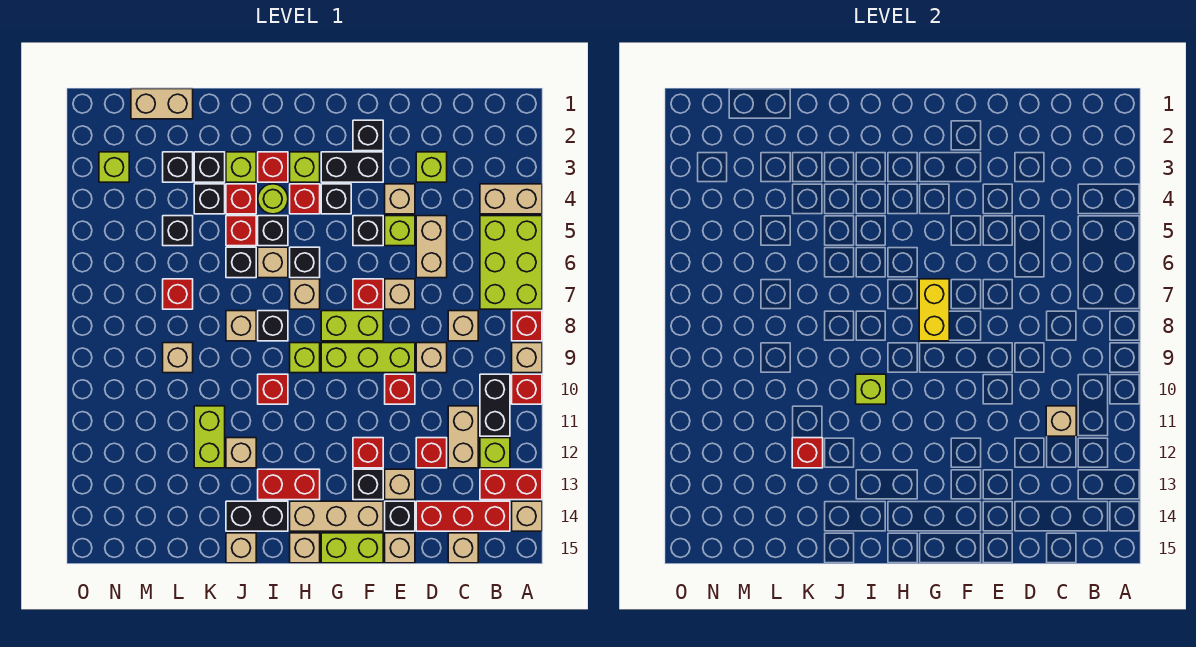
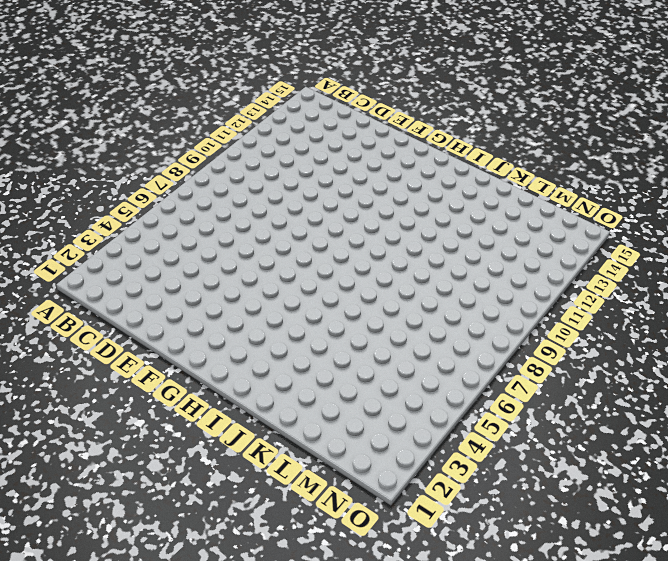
none -> tan brick A4:B4 level 1
none -> lime brick A5:B7 level 1
none -> red brick A8 level 1
none -> tan brick A9 level 1

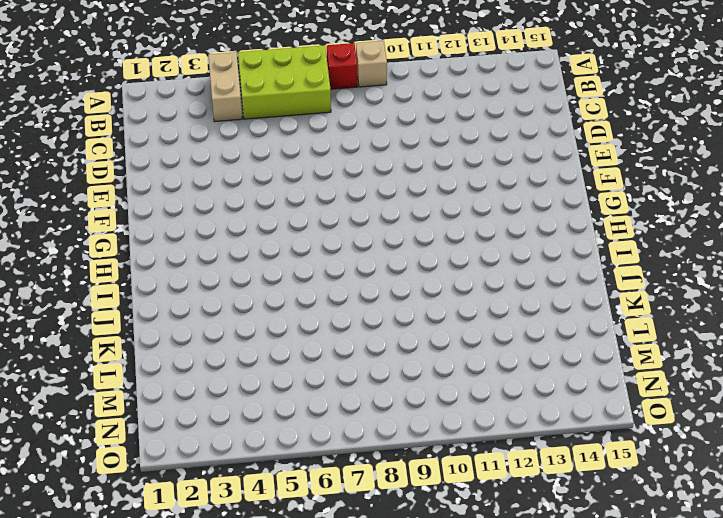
none -> red brick A10 level 1
none -> red brick A13:B13 level 1
none -> tan brick A14 level 1
none -> black brick B10:B11 level 1

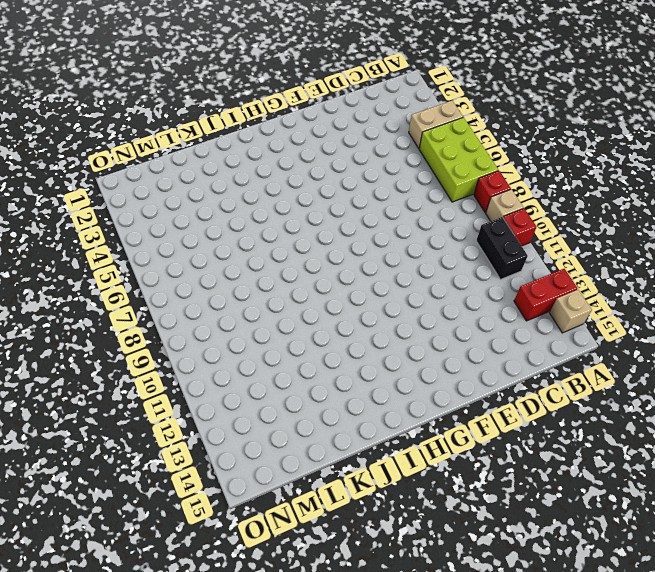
none -> lime brick B12 level 1
none -> red brick B14:D14 level 1
none -> tan brick C8 level 1
none -> tan brick C11:C12 level 1

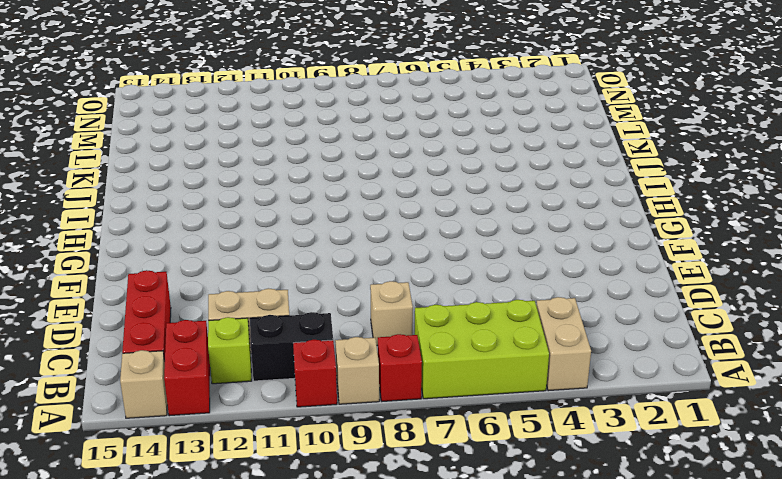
none -> tan brick C15 level 1
none -> lime brick D3 level 1
none -> tan brick D5:D6 level 1
none -> tan brick D9 level 1

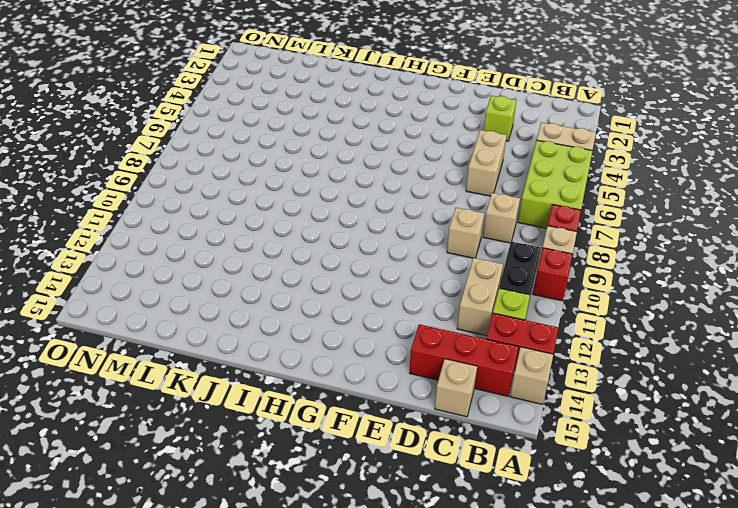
none -> red brick D12 level 1
none -> tan brick E4 level 1
none -> lime brick E5 level 1
none -> tan brick E7 level 1

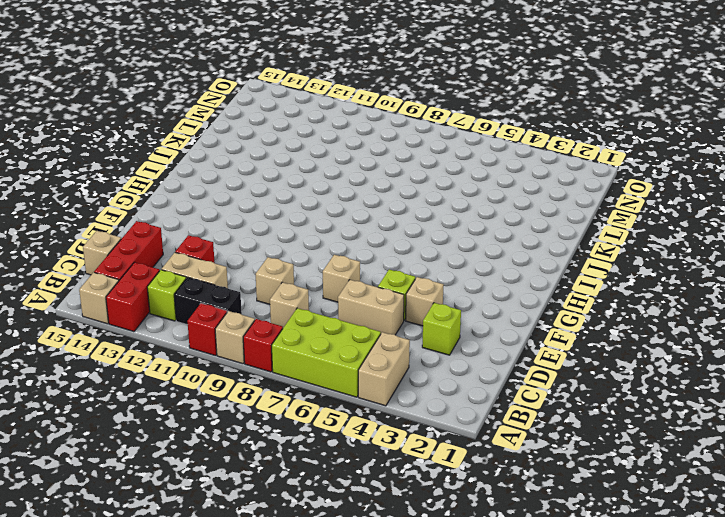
none -> lime brick E9:G9 level 1
none -> red brick E10 level 1
none -> tan brick E13 level 1
none -> black brick E14 level 1

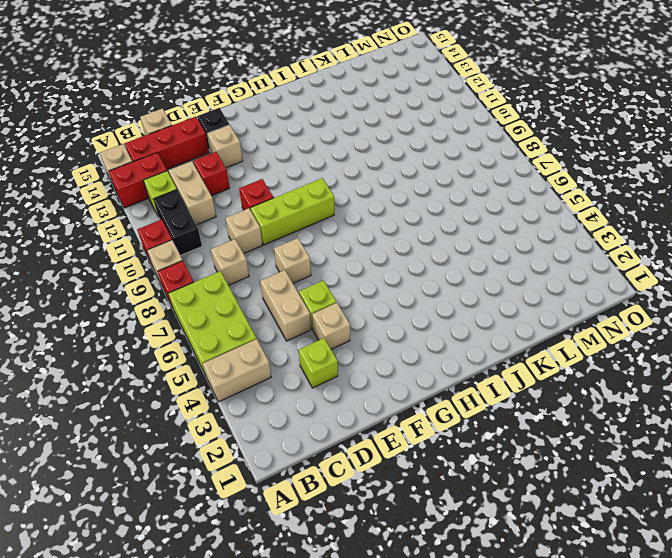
none -> tan brick E15 level 1
none -> black brick F2 level 1
none -> black brick F3:G3 level 1
none -> black brick F5 level 1

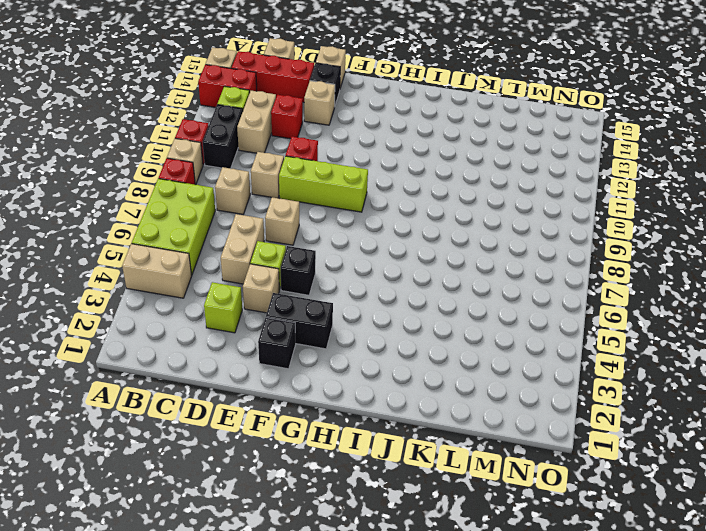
none -> red brick F7 level 1
none -> lime brick F8:G8 level 1
none -> red brick F12 level 1
none -> black brick F13 level 1

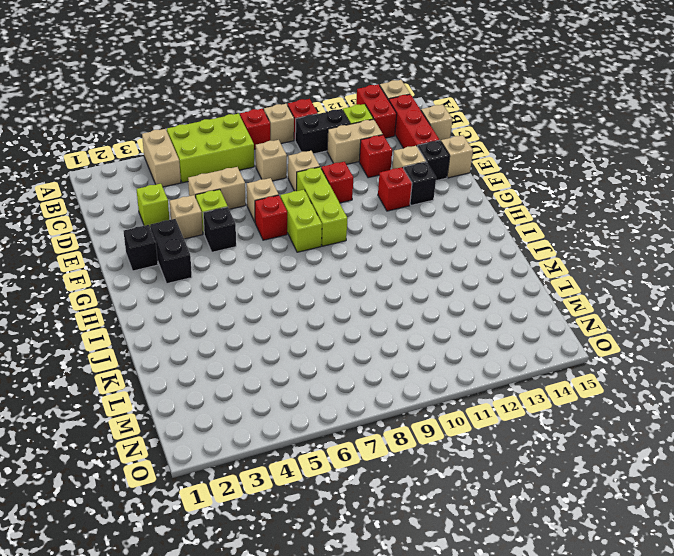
none -> tan brick F14:H14 level 1
none -> lime brick F15:G15 level 1
none -> black brick G4 level 1
none -> lime brick H3 level 1

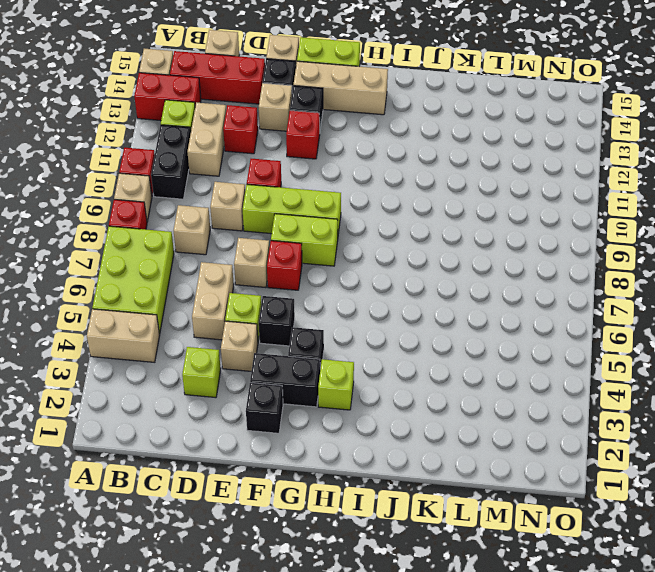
none -> red brick H4 level 1
none -> black brick H6 level 1
none -> tan brick H7 level 1
none -> lime brick H9 level 1

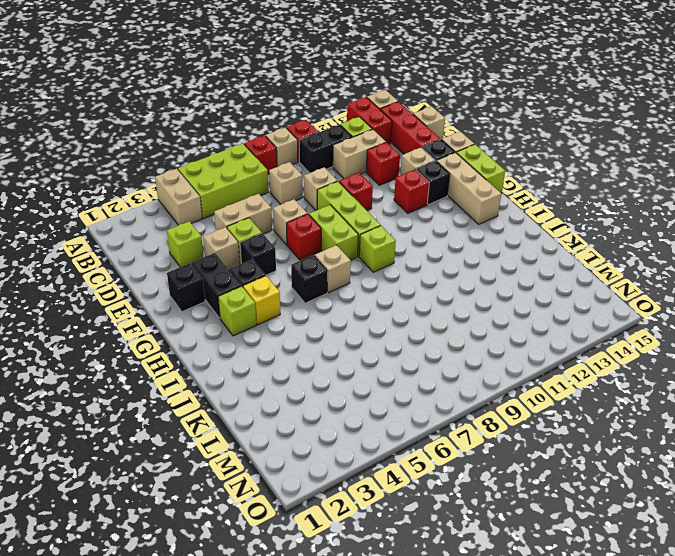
yellow brick H4 level 1 -> red brick H4 level 1
none -> red brick H13:I13 level 1
none -> tan brick H15 level 1
none -> red brick I3 level 1
none -> lime round brick I4 level 1

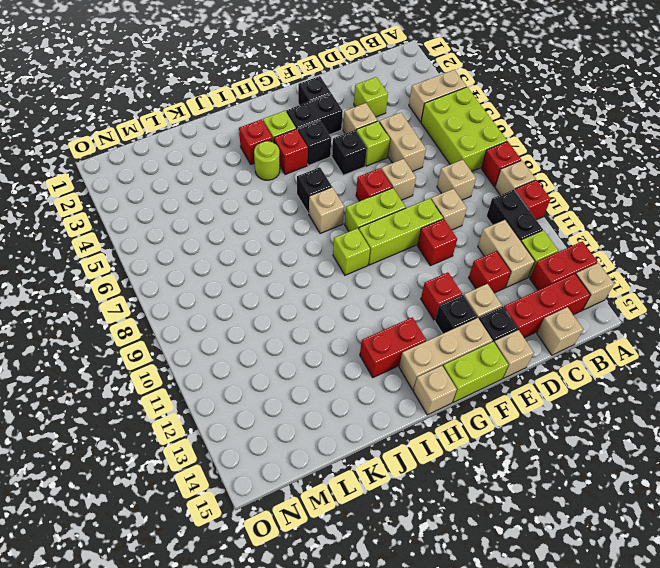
none -> black brick I5 level 1
none -> tan brick I6 level 1
none -> black brick I8 level 1
none -> red brick I10 level 1

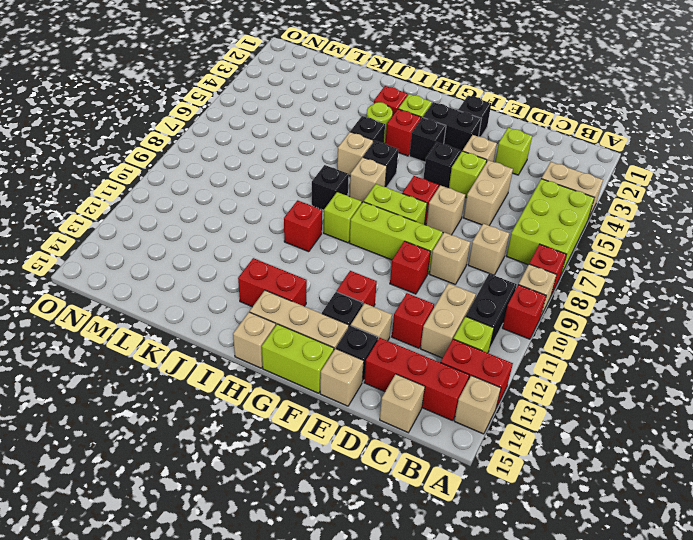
none -> black brick I14:J14 level 1
none -> lime brick J3 level 1
none -> red brick J4 level 1
none -> red brick J5 level 1

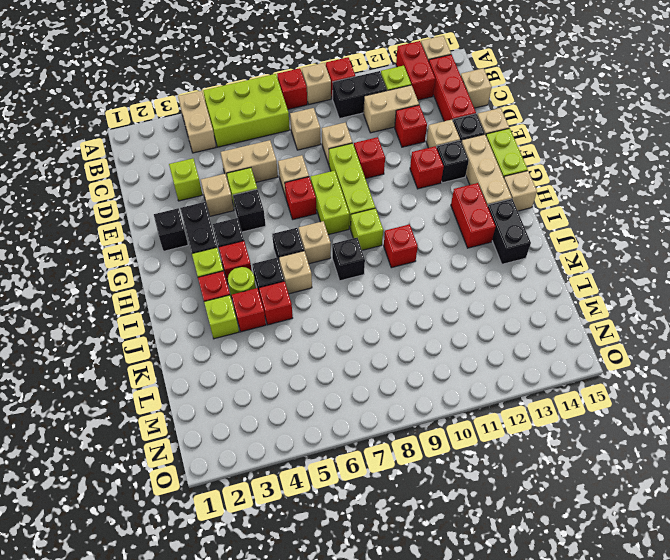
none -> black brick J6 level 1
none -> tan brick J8 level 1
none -> tan brick J12 level 1
none -> tan brick J15 level 1

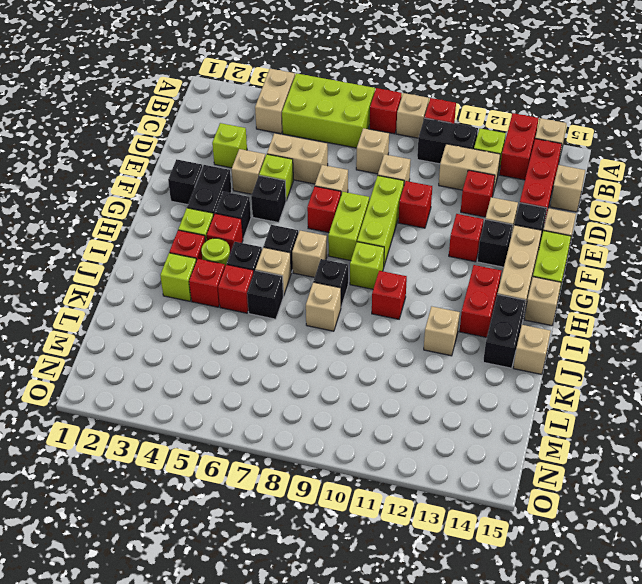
none -> black brick K3 level 1
none -> black brick K4 level 1
none -> lime brick K11:K12 level 1
none -> tan brick L1:M1 level 1

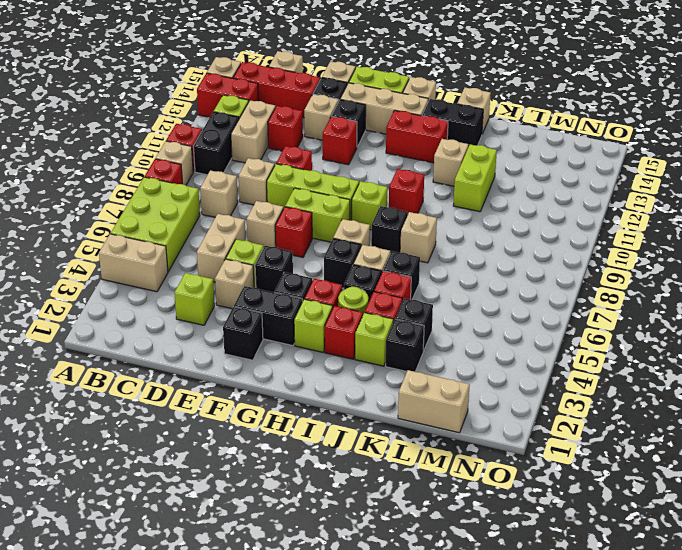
none -> black brick L3 level 1
none -> black brick L5 level 1
none -> red brick L7 level 1
none -> tan brick L9 level 1

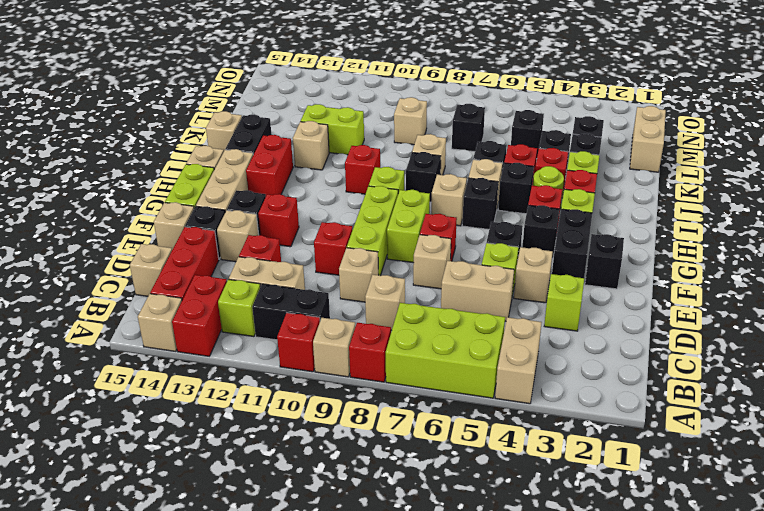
black brick L7 level 1 -> red brick L7 level 1
none -> lime brick N3 level 1
none -> tan brick C11 level 2
none -> yellow brick G7:G8 level 2
none -> lime brick I10 level 2

